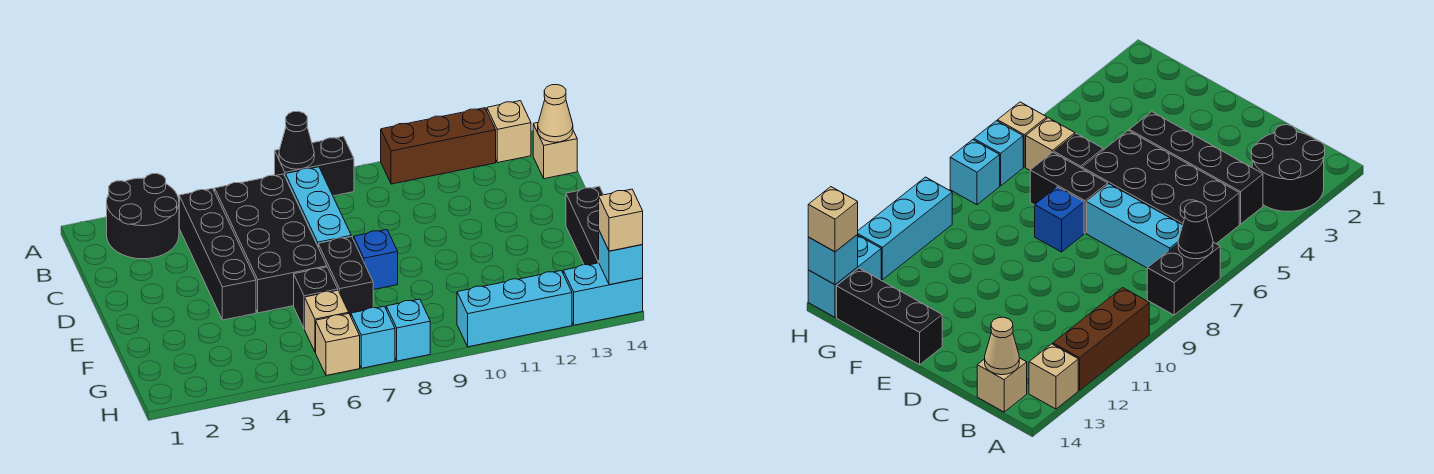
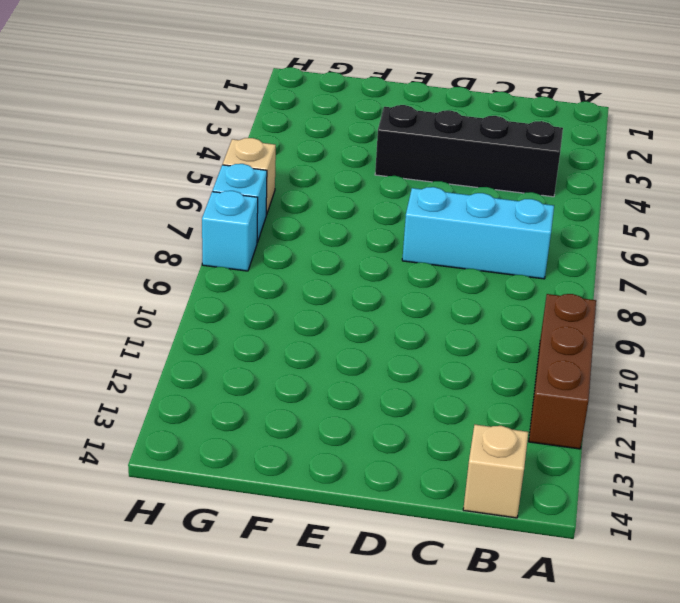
none -> black round brick A2:B3 level 1
none -> black brick A7:A8 level 1
none -> tan brick A13 level 1

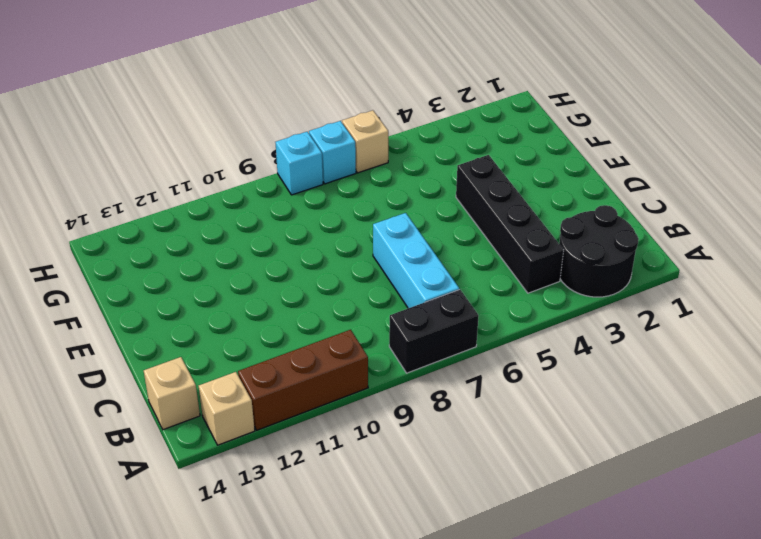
none -> black brick B5:E6 level 1
none -> black brick E7:F7 level 1
none -> blue brick E8 level 1

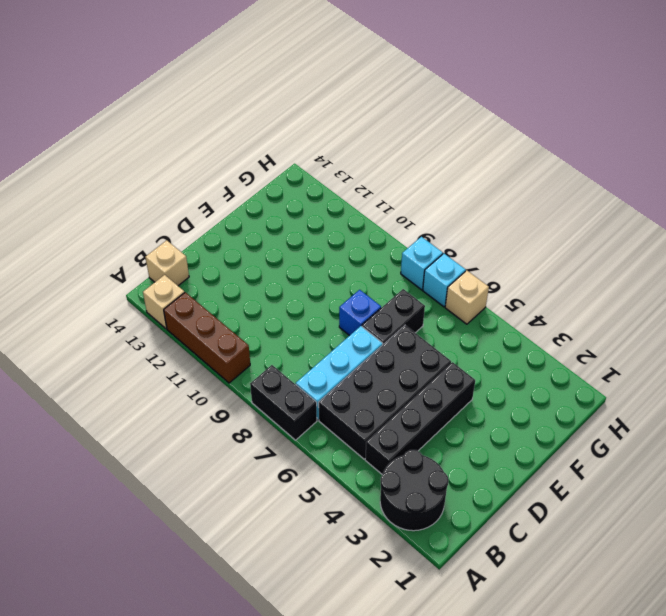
none -> black brick E14:G14 level 1
none -> black brick F6 level 1
none -> tan brick G6 level 1

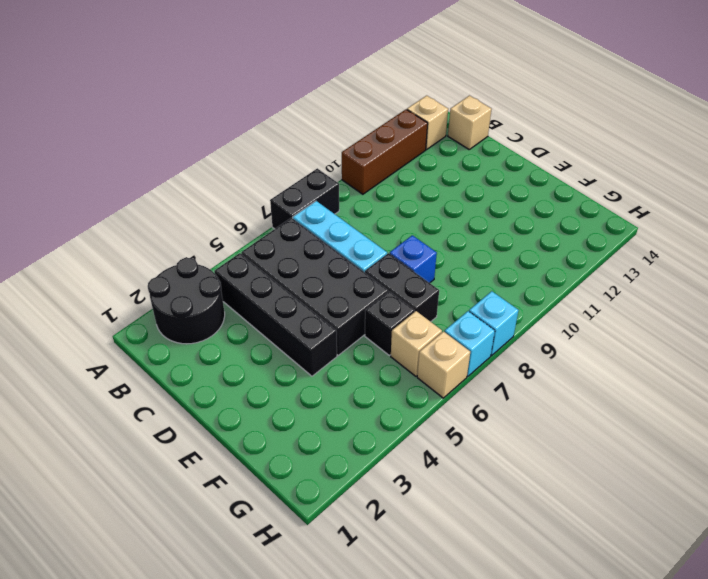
none -> black brick E14:G14 level 1
none -> cyan brick H10:H12 level 1
none -> cyan brick H13:H14 level 1

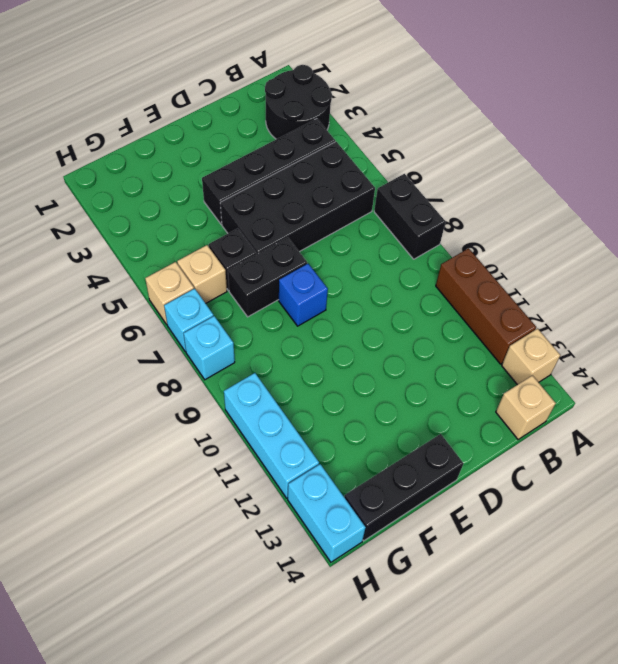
none -> cyan brick B7:D7 level 1
none -> black cone A7 level 2
none -> tan cone B14 level 2

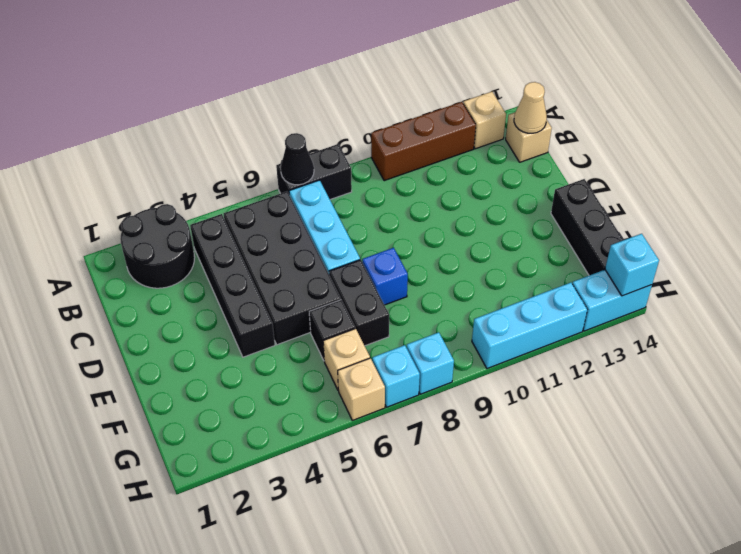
none -> tan brick H14 level 3

